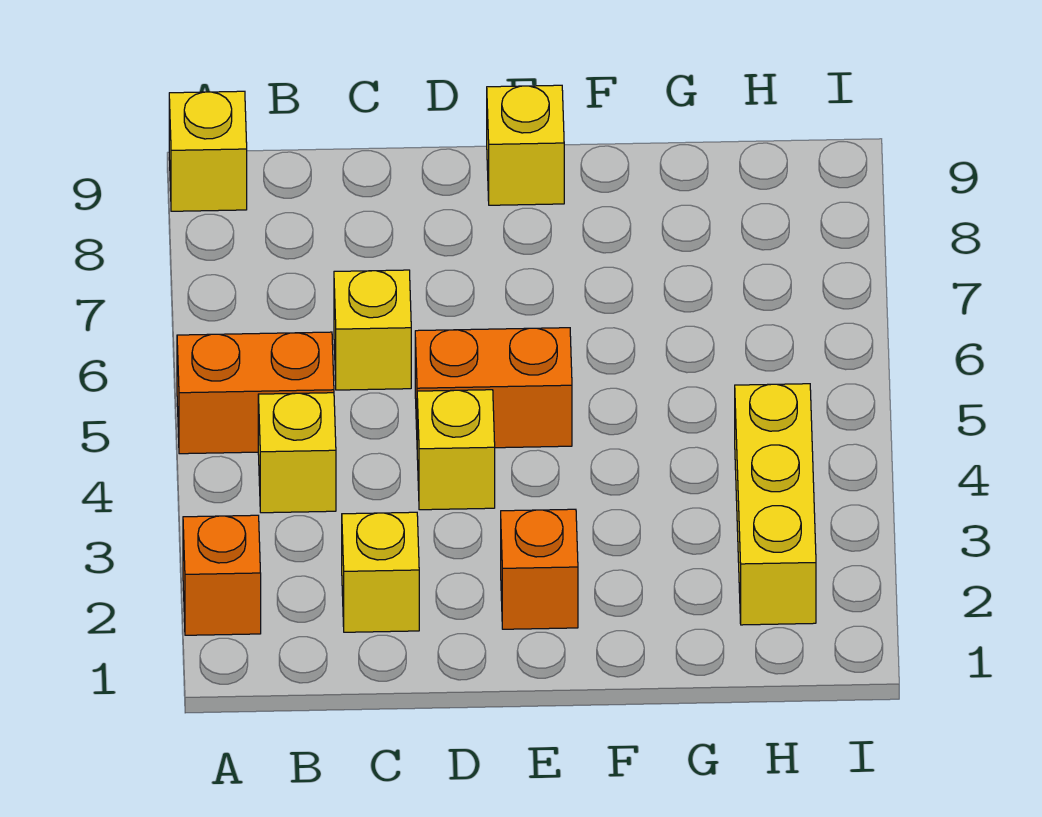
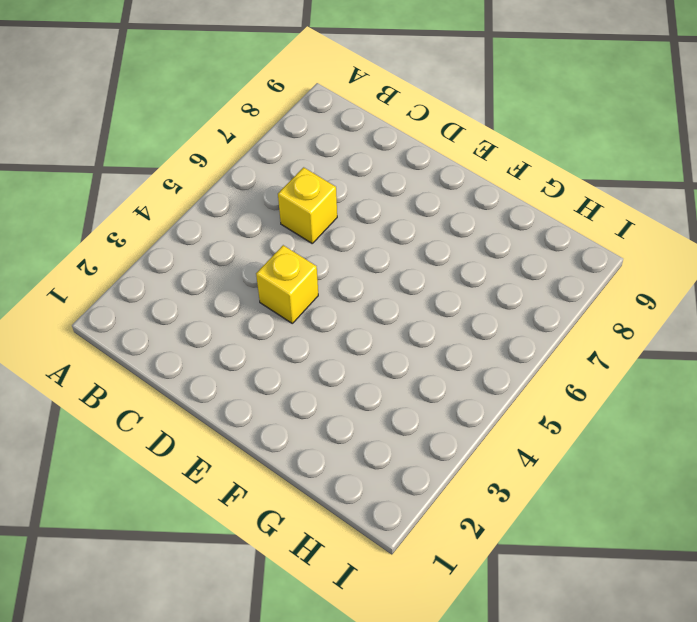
none -> orange brick A2 level 1
none -> orange brick A5:B5 level 1

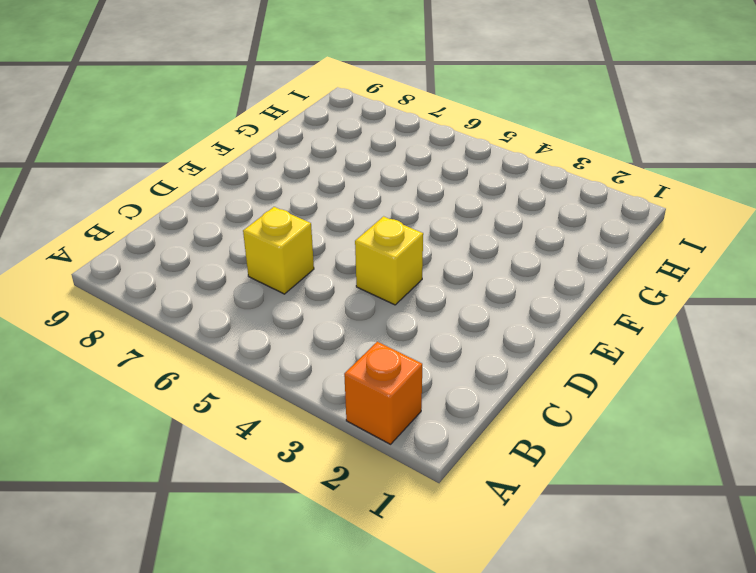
none -> orange brick A5:B5 level 1
none -> yellow brick A9 level 1

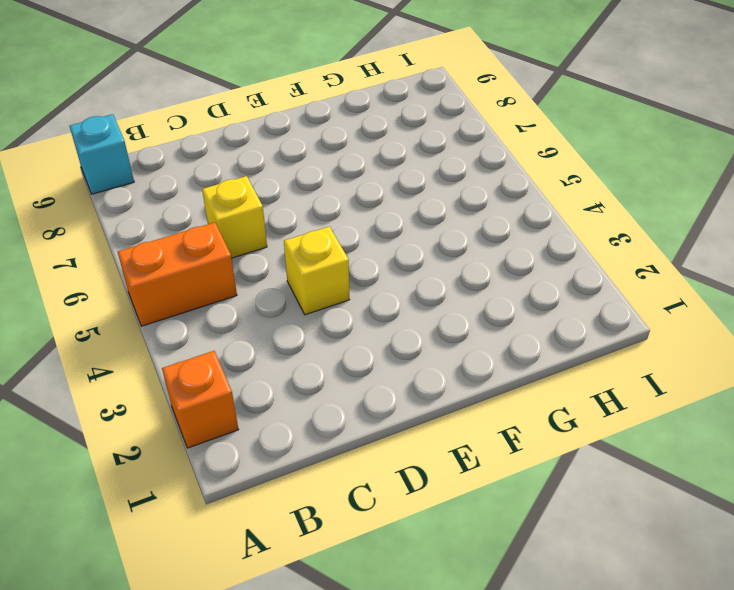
cyan brick A9 level 1 -> yellow brick A9 level 1
none -> yellow brick B4 level 1
none -> yellow brick C2 level 1

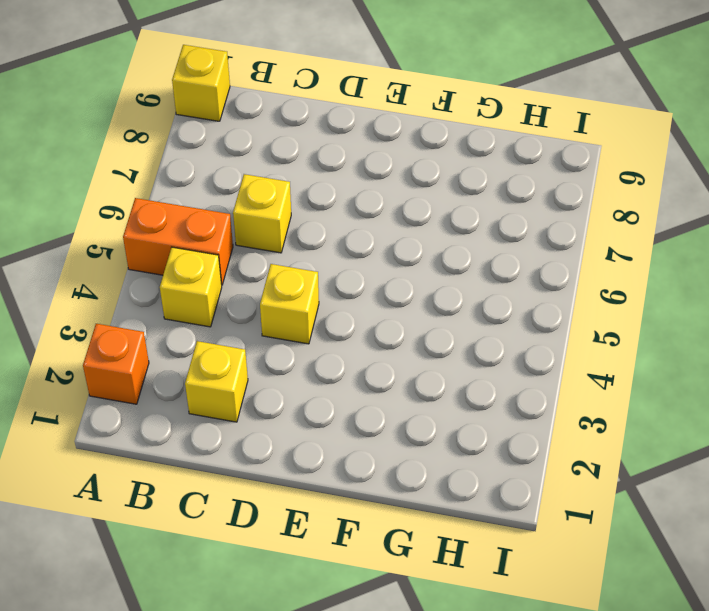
none -> orange brick D5:E5 level 1
none -> orange brick E2 level 1

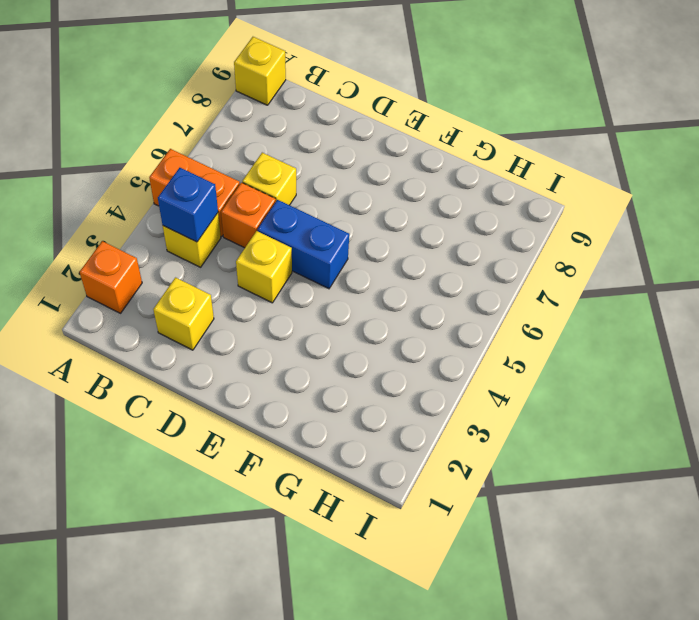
blue brick B4 level 2 -> none
orange brick C5 level 1 -> orange brick E2 level 1
blue brick D5:E5 level 1 -> orange brick D5:E5 level 1
none -> yellow brick E9 level 1
none -> yellow brick H2:H4 level 1

